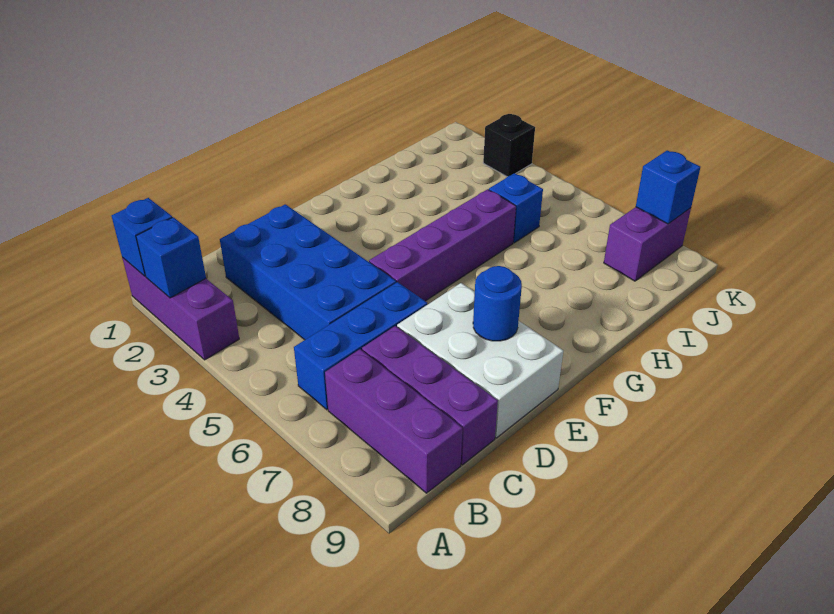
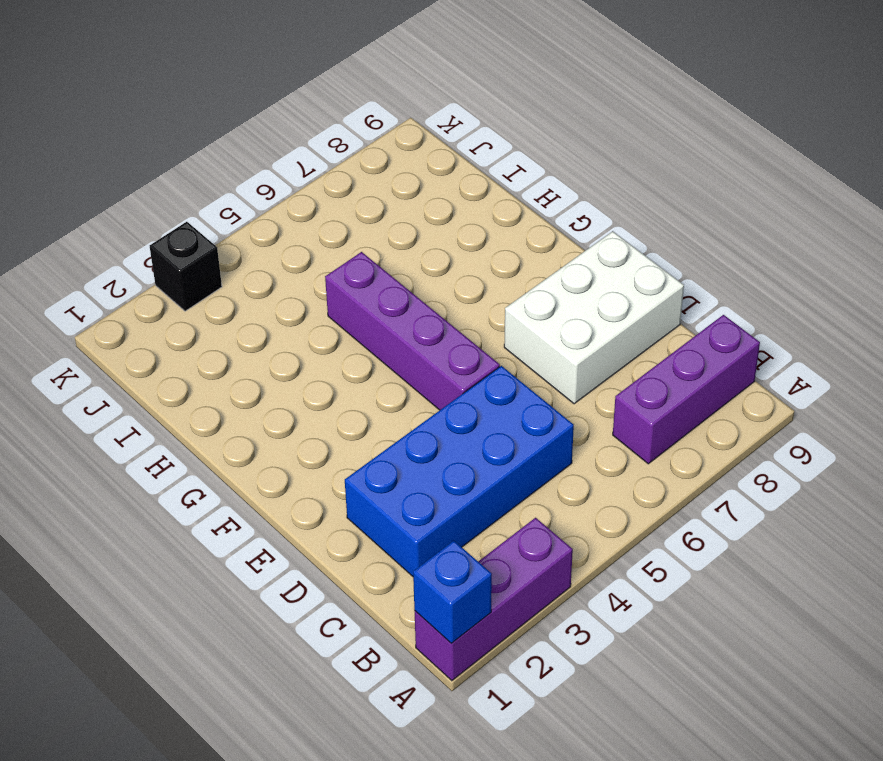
none -> blue brick B6:D6 level 1
none -> purple brick C7:C9 level 1
none -> blue brick I5 level 1

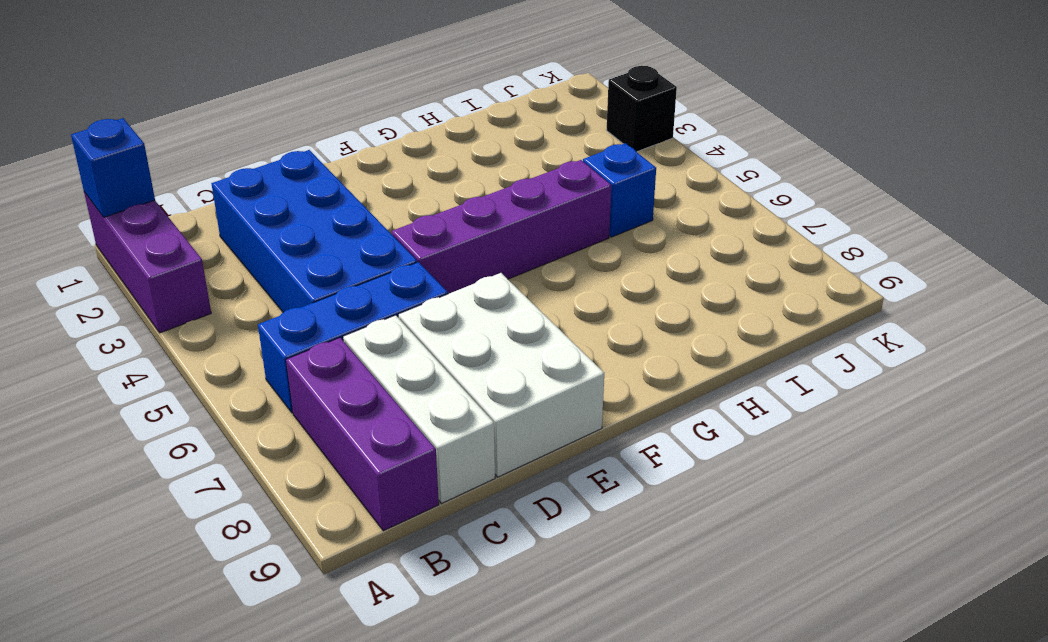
white brick C7:C9 level 1 -> purple brick C7:C9 level 1
none -> purple brick J8:K8 level 1
none -> blue brick A2 level 2
none -> blue round brick E8 level 2

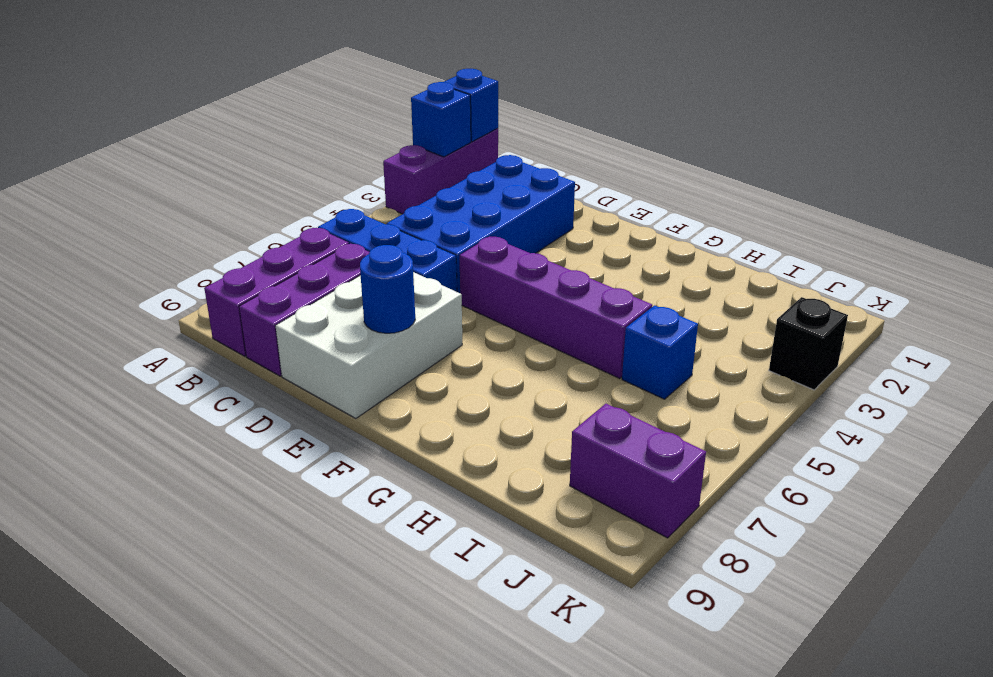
none -> blue brick K8 level 2

